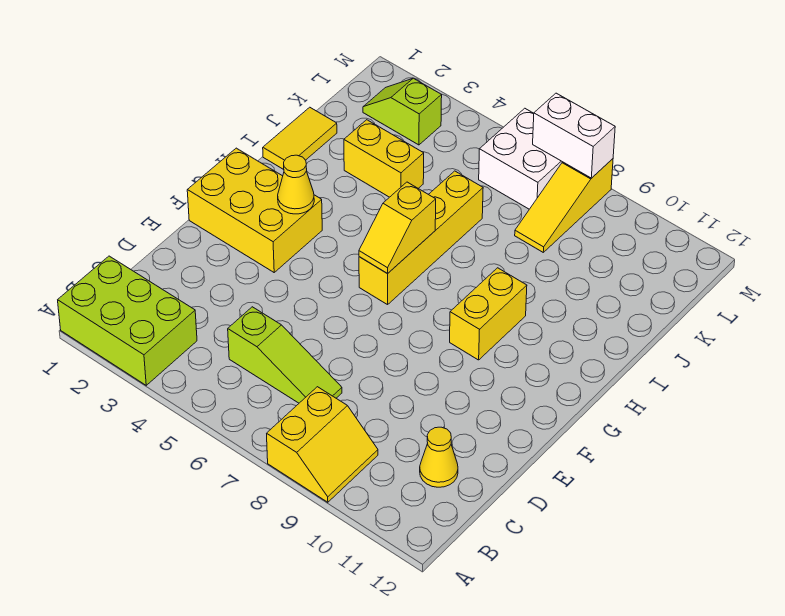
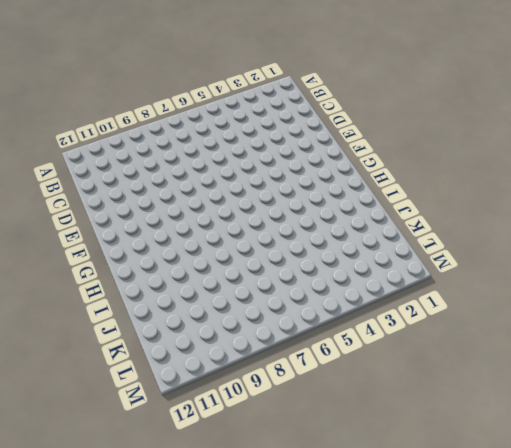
none -> lime brick A1:B3 level 1
none -> yellow slope A8:B9 level 1 top 8
none -> lime slope C5:C7 level 1 top 5

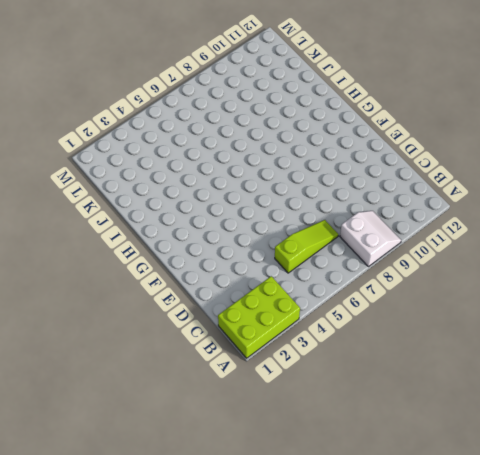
white slope A8:B9 level 1 top 8 -> yellow slope A8:B9 level 1 top 8
none -> yellow cone C11 level 1
none -> yellow brick F1:G3 level 1
none -> yellow brick G6:J6 level 1

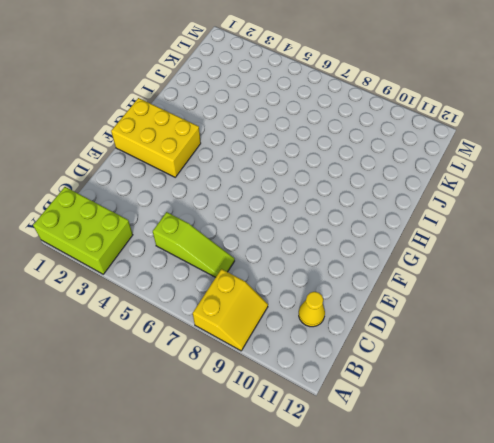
none -> yellow brick G6:J6 level 1
none -> yellow brick G9:H9 level 1
none -> yellow tile I1:J1 level 1

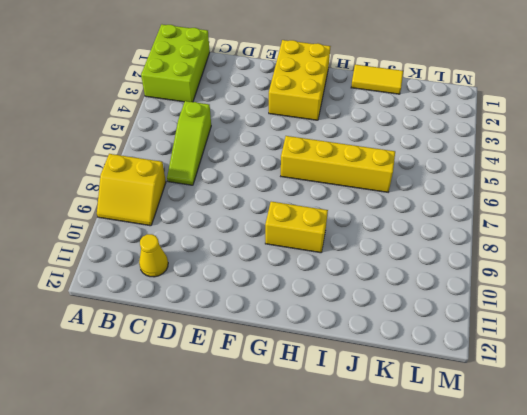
none -> yellow brick J3:J4 level 1
none -> yellow slope K8:M8 level 1 top M
none -> lime slope L2:L3 level 1 top 3

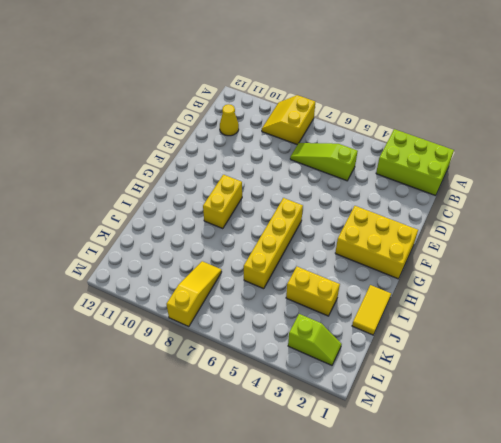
none -> white brick L6:M7 level 1
none -> yellow cone G3 level 2
none -> yellow slope G6:H6 level 2 top H

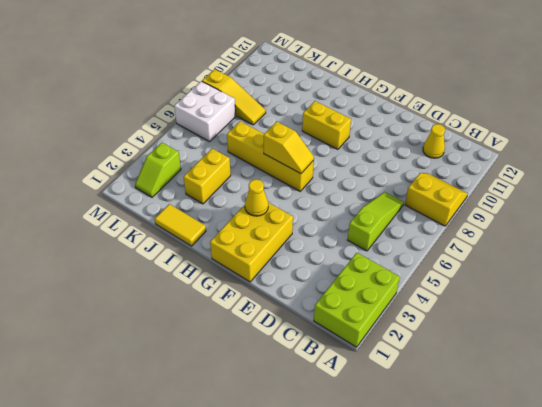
none -> white brick M7:M8 level 2

